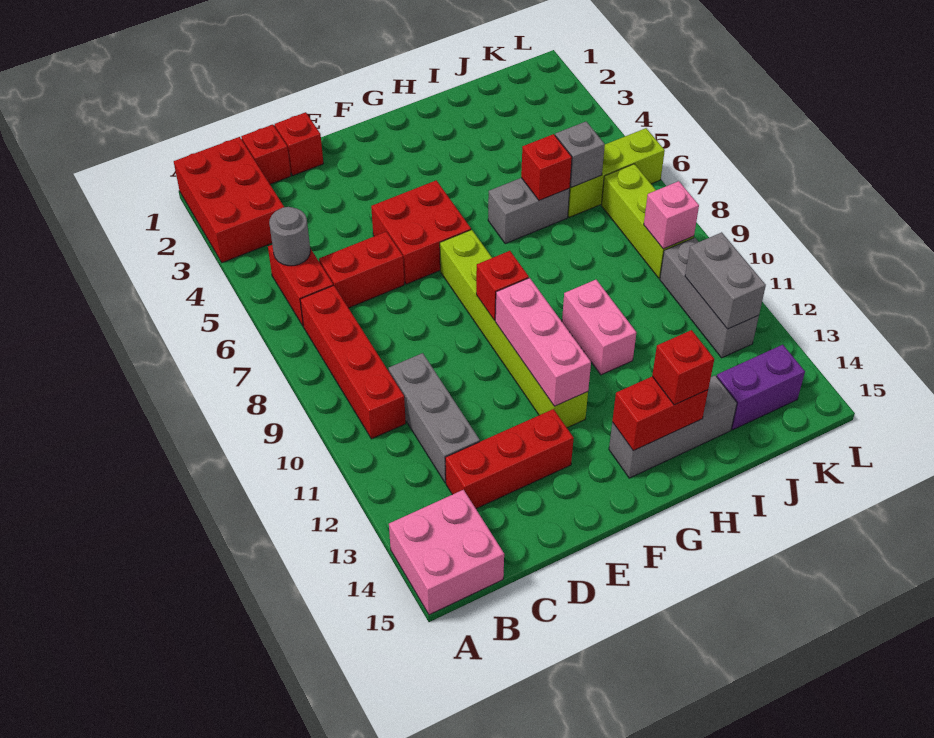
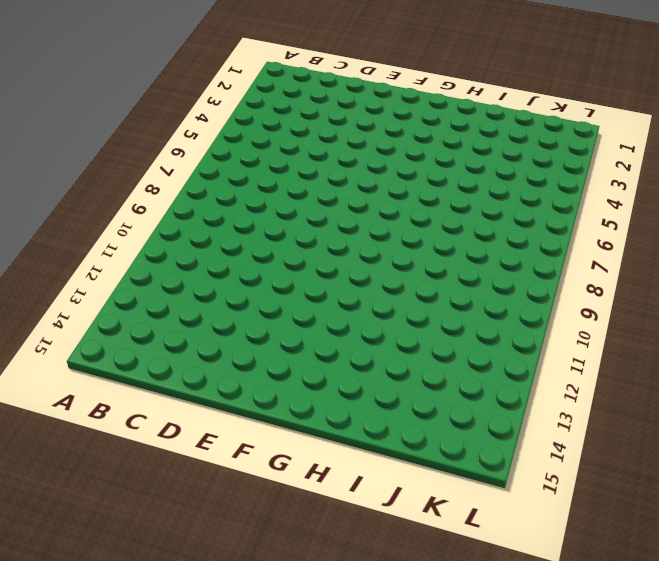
none -> red brick A1:B3 level 1
none -> pink brick A14:B15 level 1
none -> red brick B5:B6 level 1

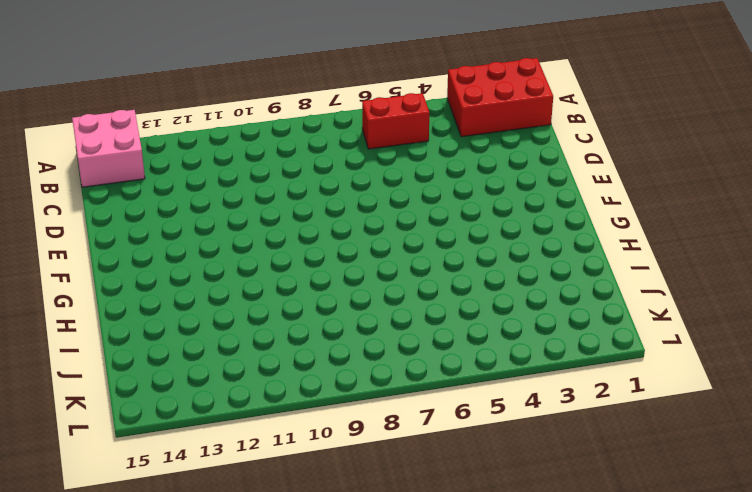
none -> red brick B7:B10 level 1
none -> red brick C1 level 1
none -> red brick C6:D6 level 1

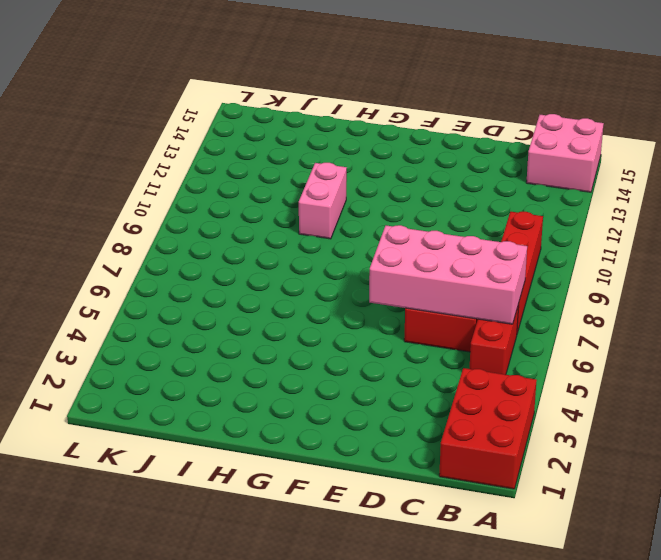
pink brick B6:E7 level 2 -> none
none -> red brick C1 level 1
none -> grey brick C10:C12 level 1
none -> red brick C13:E13 level 1

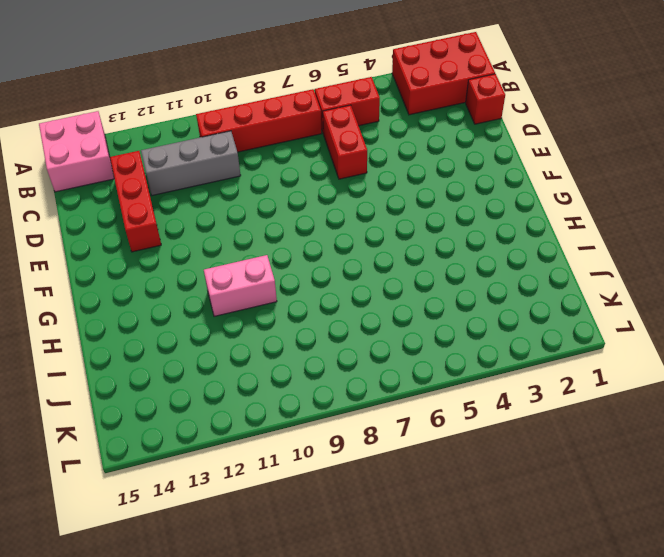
none -> red brick D1 level 1
none -> red brick E5:F6 level 1
none -> lime brick F7:F12 level 1

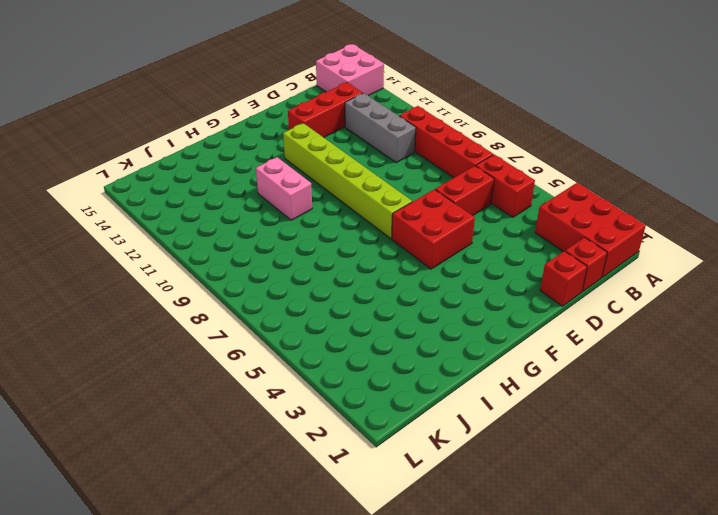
none -> grey brick G14:I14 level 1
none -> grey brick H6:I6 level 1
none -> lime brick J6:L6 level 1

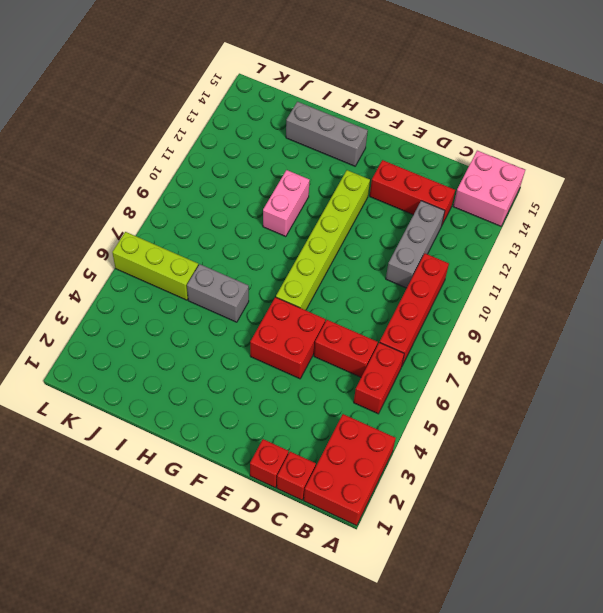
none -> purple brick J14:K14 level 1
none -> lime brick K7:K9 level 1
none -> grey brick K10:K12 level 1

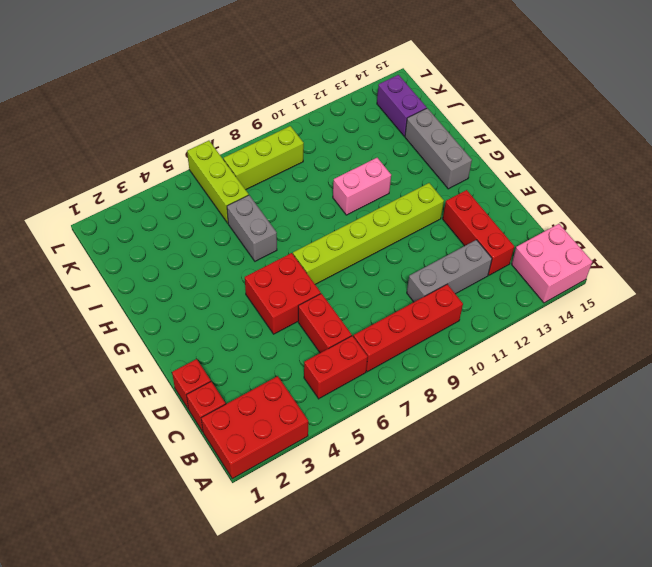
none -> grey brick K10:K12 level 1
none -> grey round brick B5 level 2
none -> red brick F9 level 2

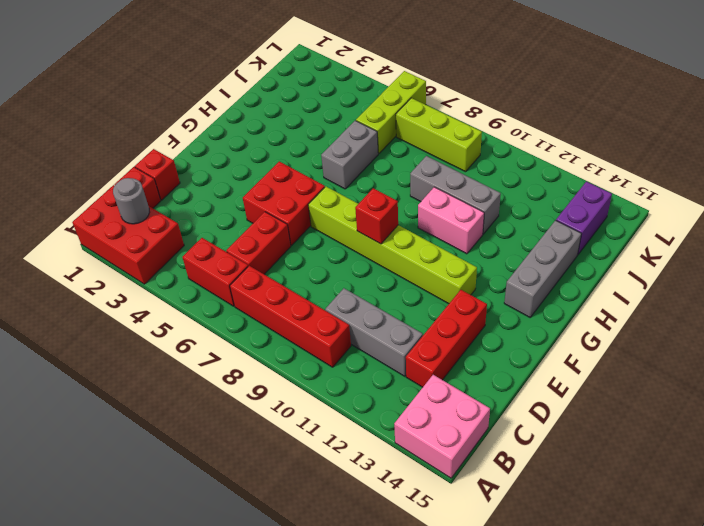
grey round brick B2 level 2 -> grey round brick B5 level 2
grey brick I9:I11 level 1 -> grey brick K10:K12 level 1
none -> pink brick F10:F12 level 2
none -> red brick G14:H14 level 2
none -> red brick I6 level 2

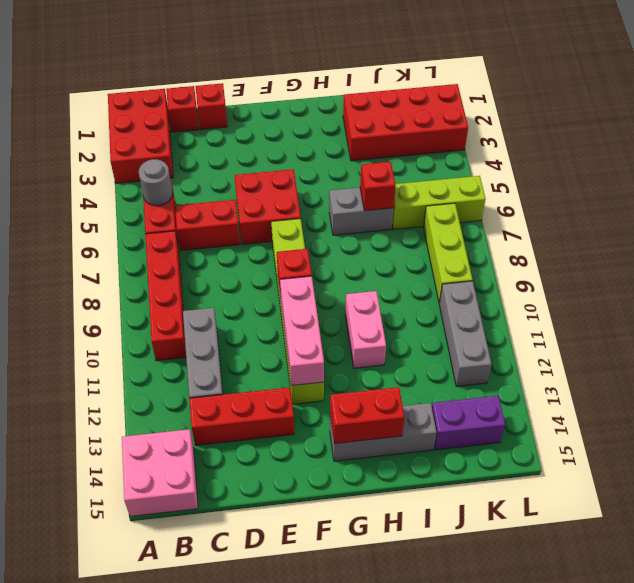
red brick I2:L3 level 1 -> none
none -> grey brick J6 level 2
none -> pink brick K9 level 2
none -> grey brick K11:K12 level 2

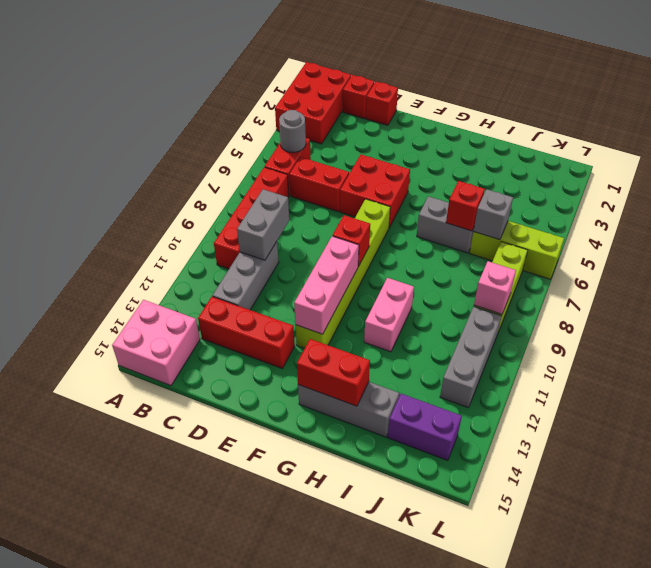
grey brick C9:C10 level 2 -> grey brick K11:K12 level 2
none -> red brick H14 level 3

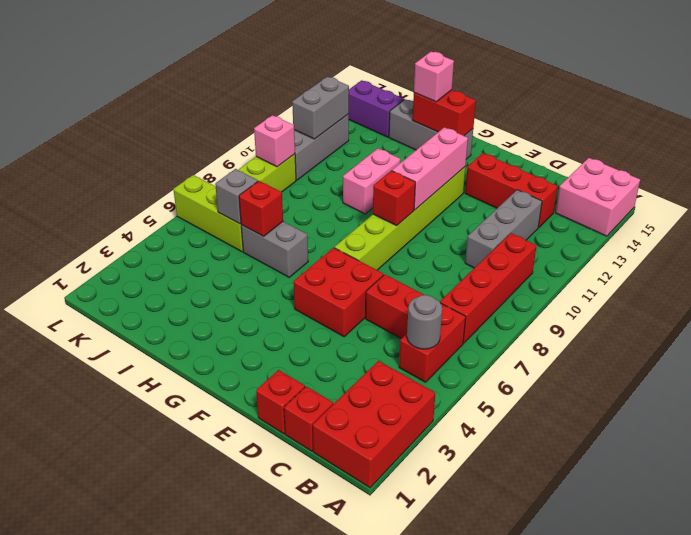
pink brick H14 level 3 -> red brick H14 level 3

